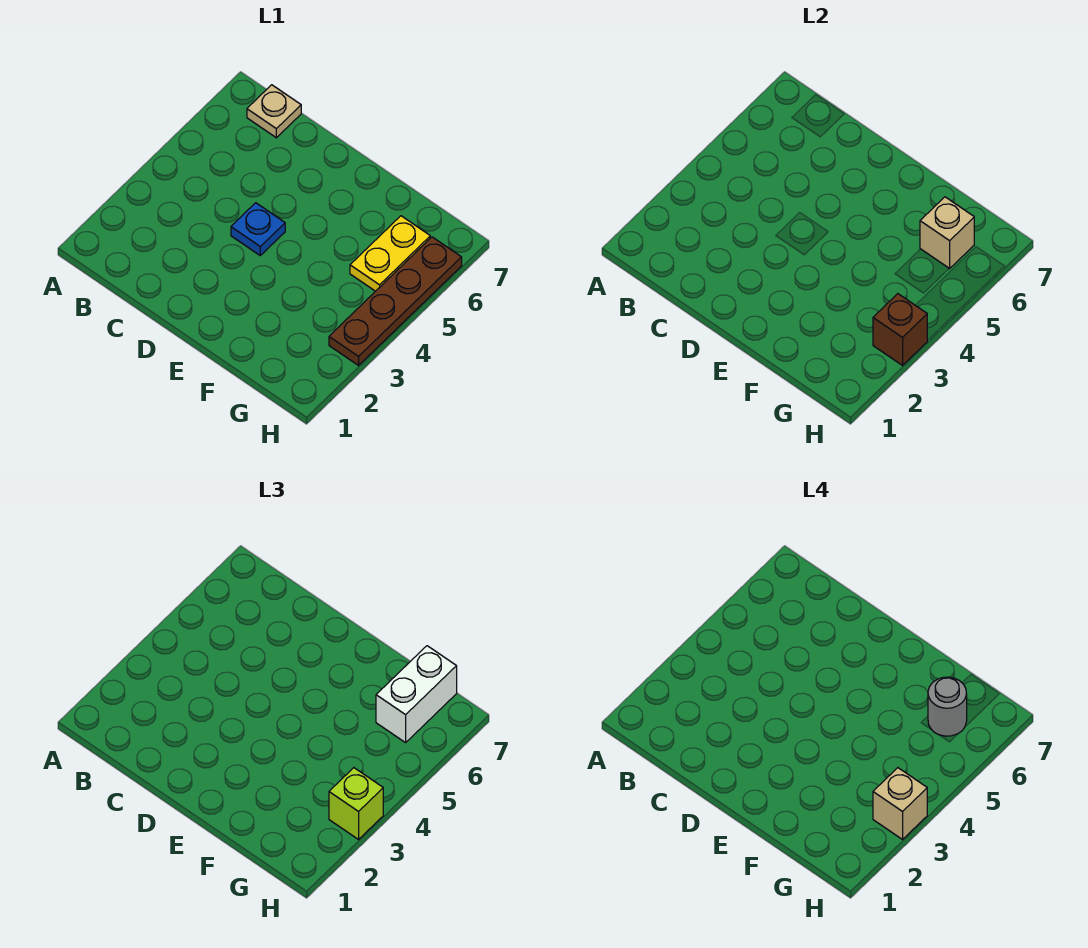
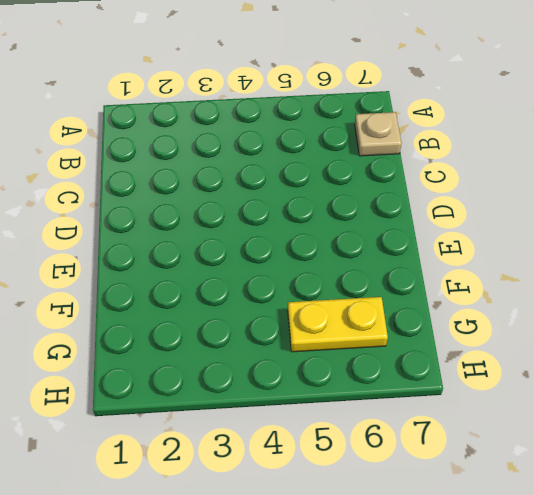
none -> blue plate D4 level 1
none -> brown plate H3:H6 level 1

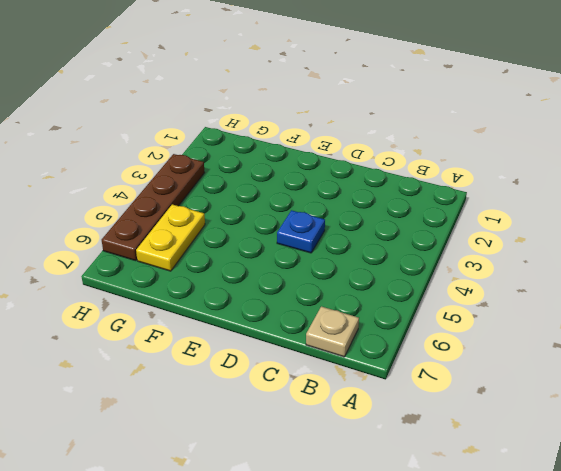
none -> tan brick G6 level 2
none -> brown brick H3 level 2

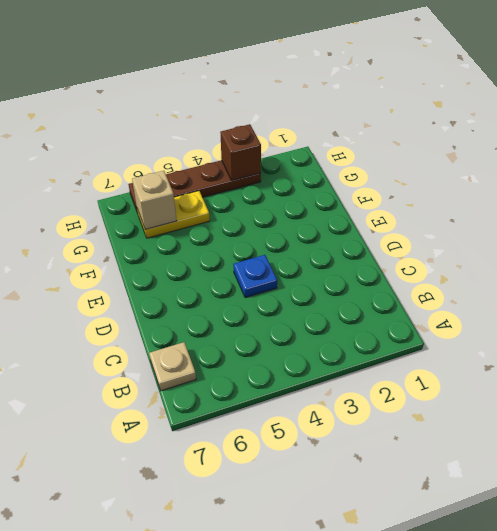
none -> white brick G6:G7 level 3
none -> lime brick H3 level 3

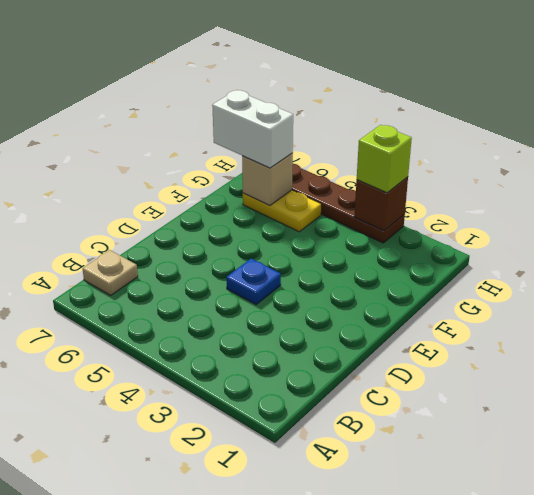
none -> grey round brick G6 level 4
none -> tan brick H3 level 4

